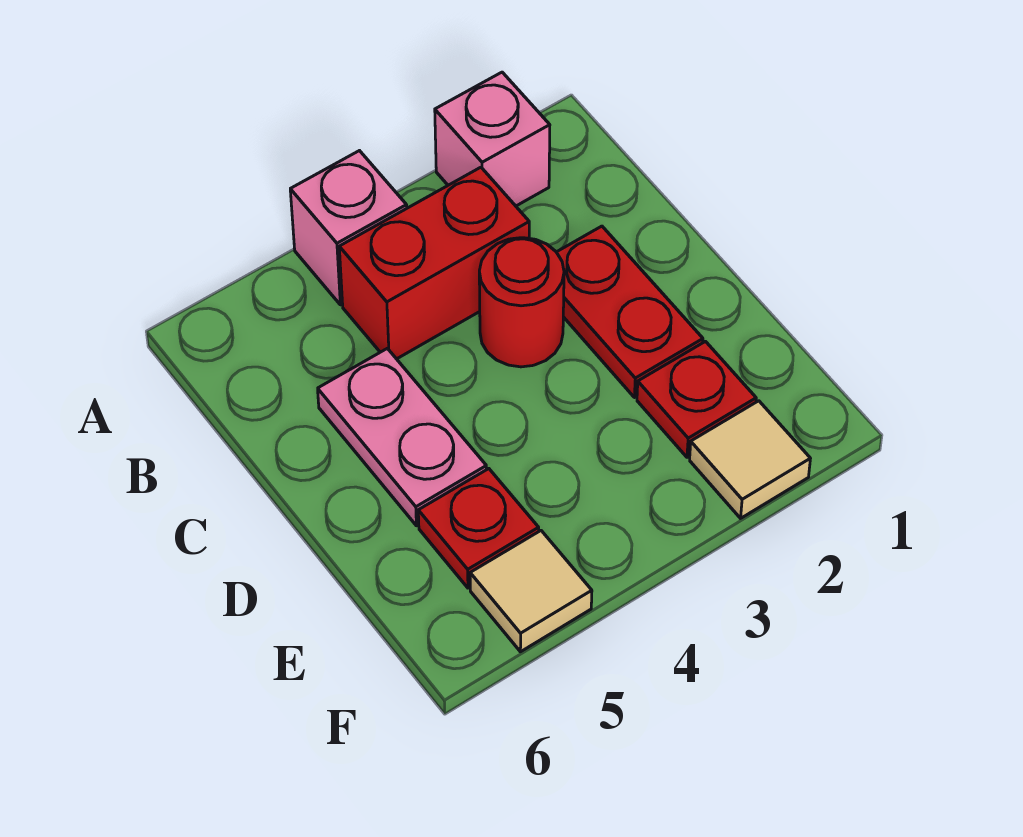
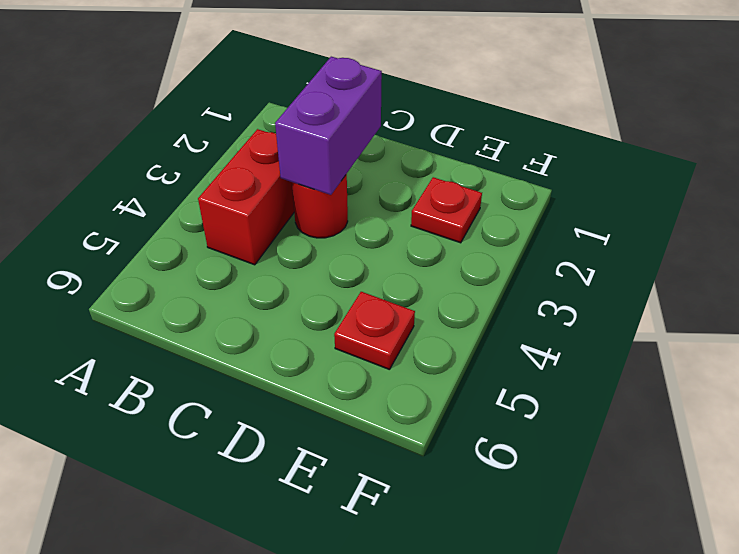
purple brick C2:C3 level 2 -> none
none -> pink brick A2 level 1
none -> pink brick A4 level 1

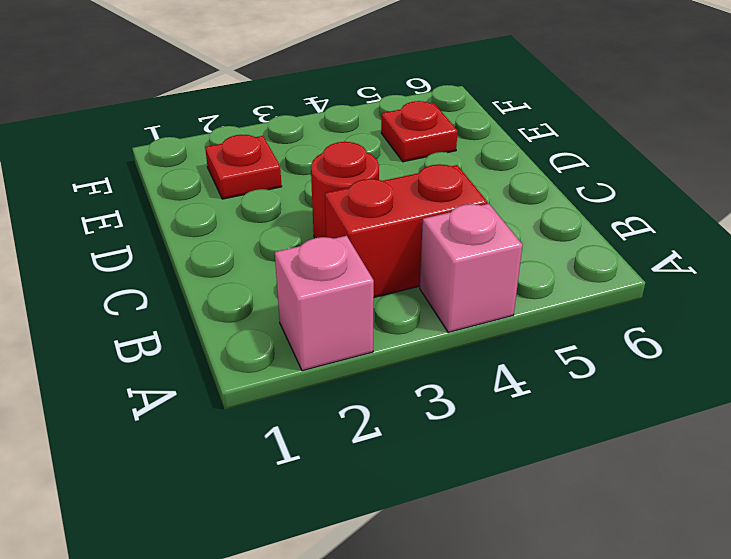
none -> red plate C2:D2 level 1
none -> pink plate C5:D5 level 1

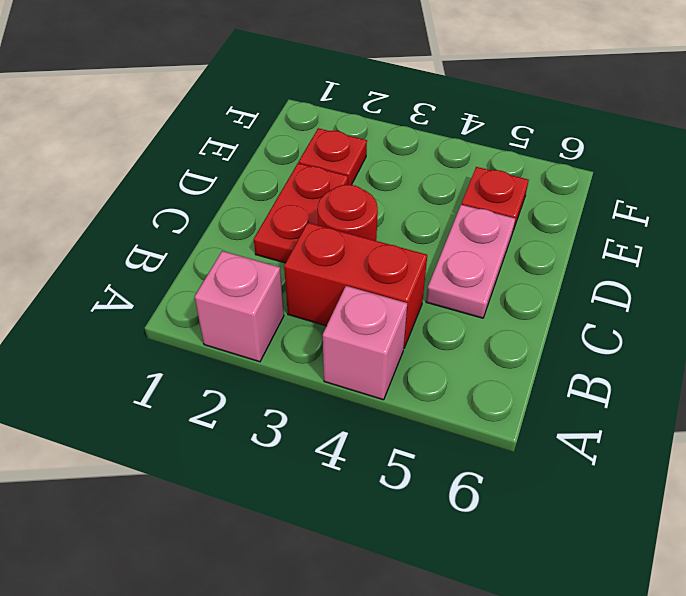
none -> tan tile F2 level 1
none -> tan tile F5 level 1

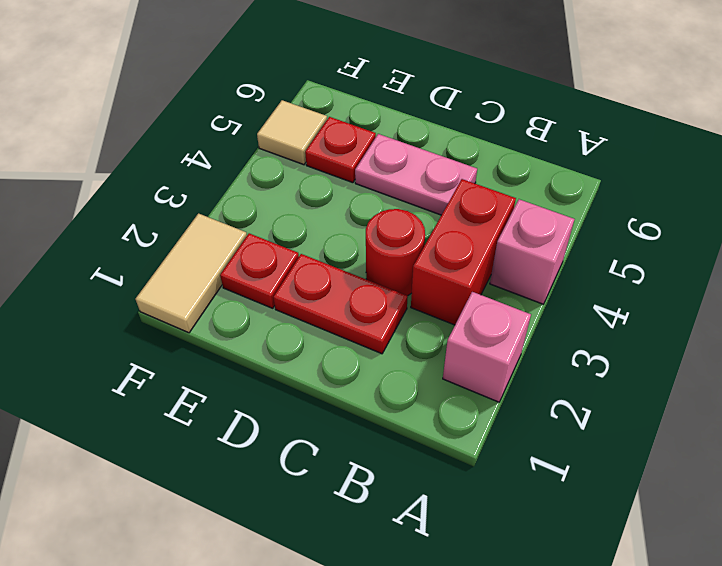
tan tile F1:F2 level 1 -> tan tile F2 level 1

